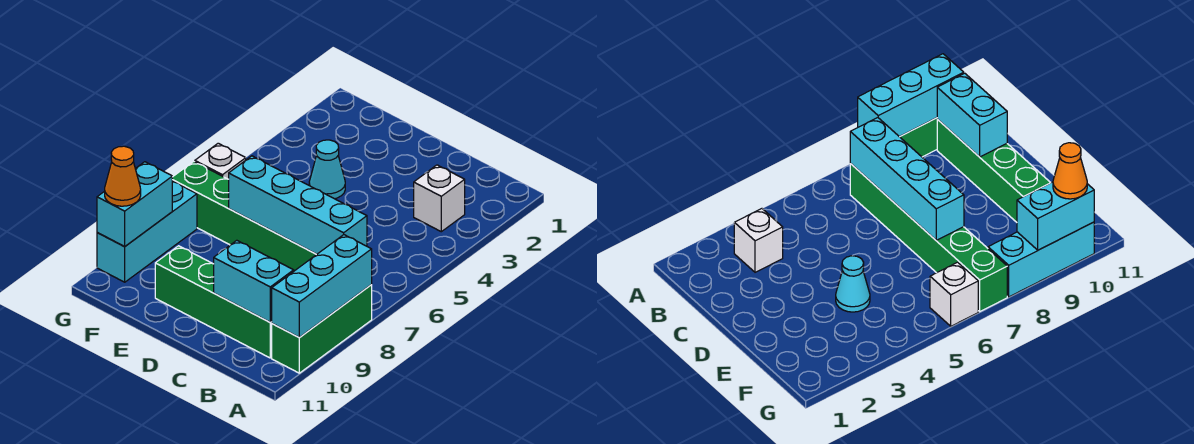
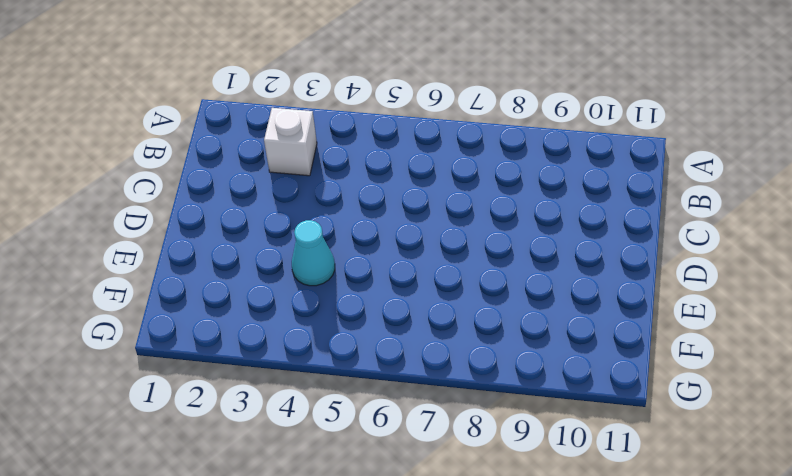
none -> green brick A8:A10 level 1
none -> green brick B7:G7 level 1
none -> green brick B10:E10 level 1

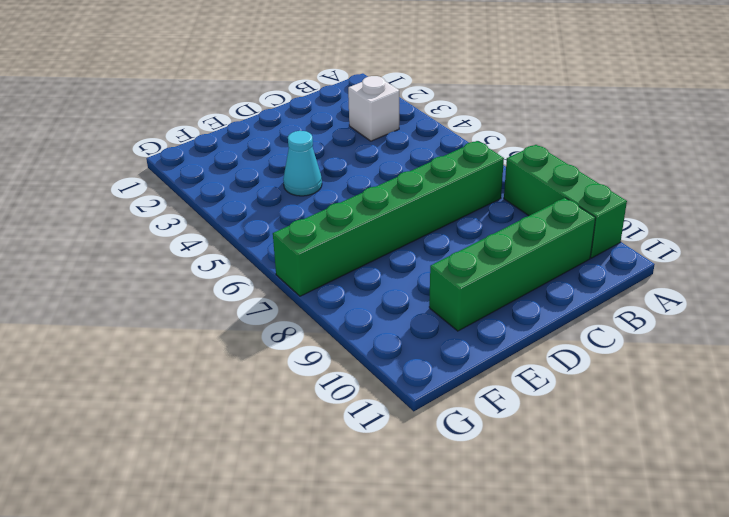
none -> white brick G6 level 1
none -> cyan brick G8:G10 level 1
none -> cyan brick A8:A10 level 2

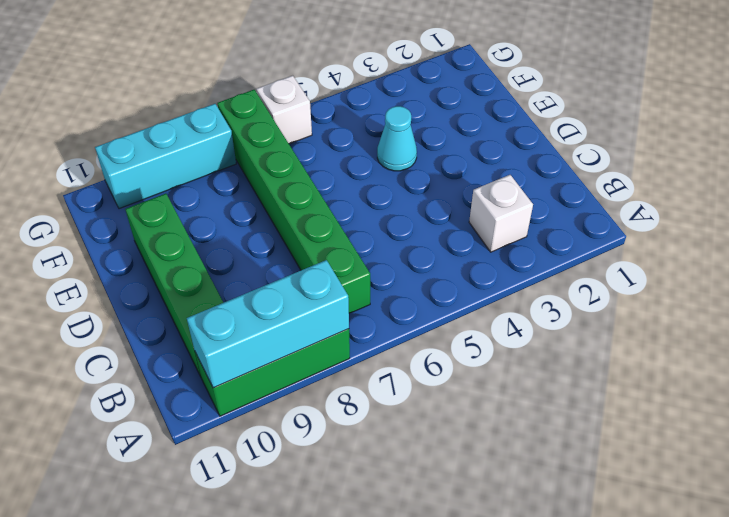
none -> cyan brick B7:E7 level 2
none -> cyan brick B10:C10 level 2
none -> cyan brick G9:G10 level 2

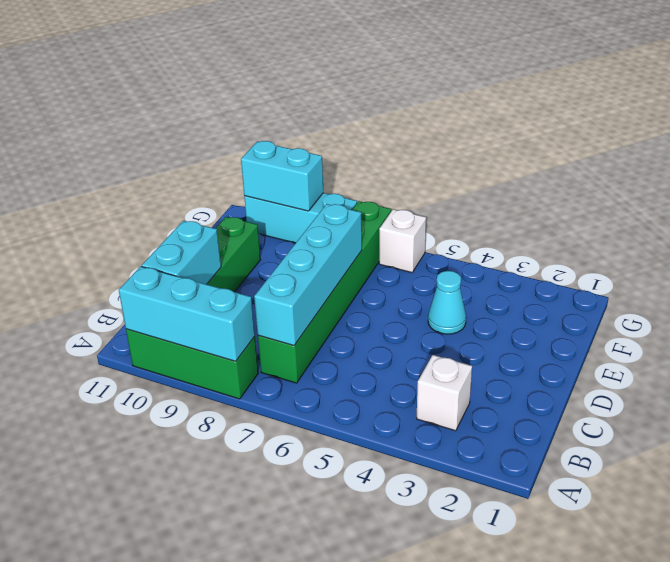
none -> orange cone G10 level 3

